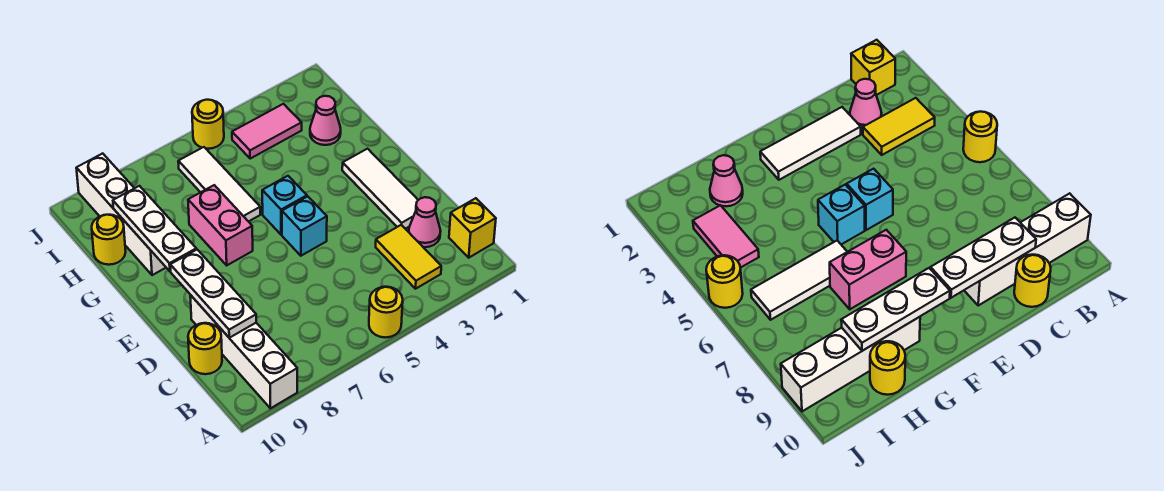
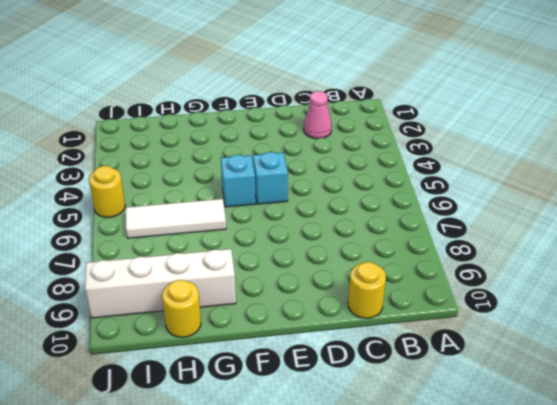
none -> yellow round brick A5 level 1
none -> white brick A9:D9 level 1
none -> yellow brick B1 level 1

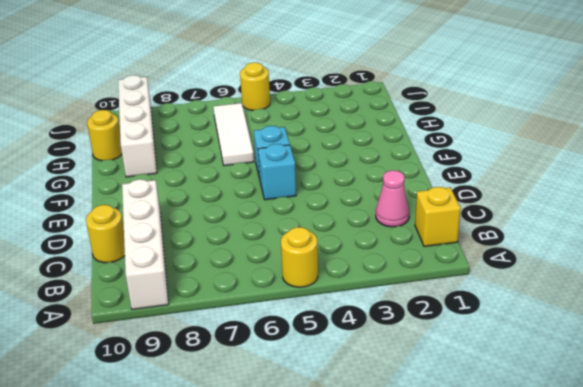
none -> yellow tile B3:C3 level 1
none -> white tile D2:F2 level 1
none -> pink brick F7:G7 level 1

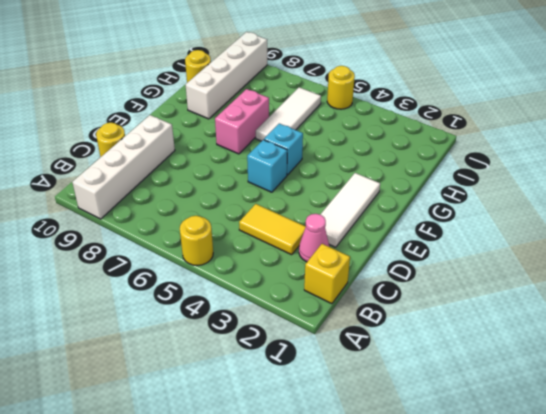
yellow tile C3:C4 level 1 -> yellow tile B3:C3 level 1
none -> pink cone H2 level 1
none -> pink tile I3:I4 level 1
none -> white plate C9:E9 level 2

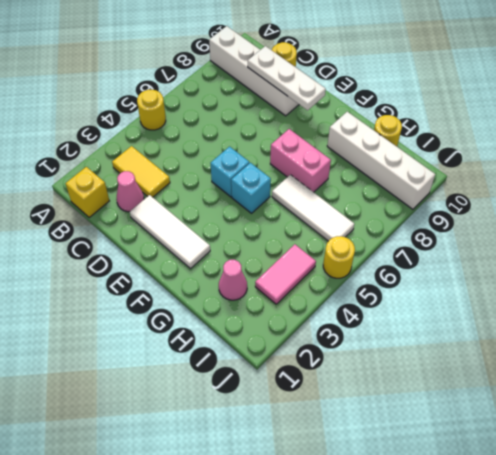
none -> white plate F9:H9 level 2

